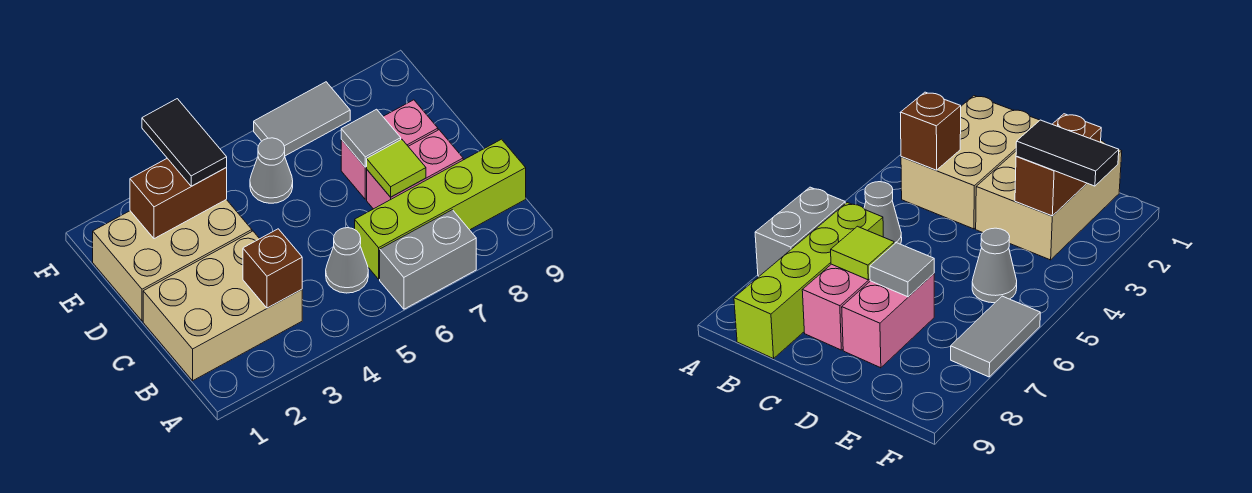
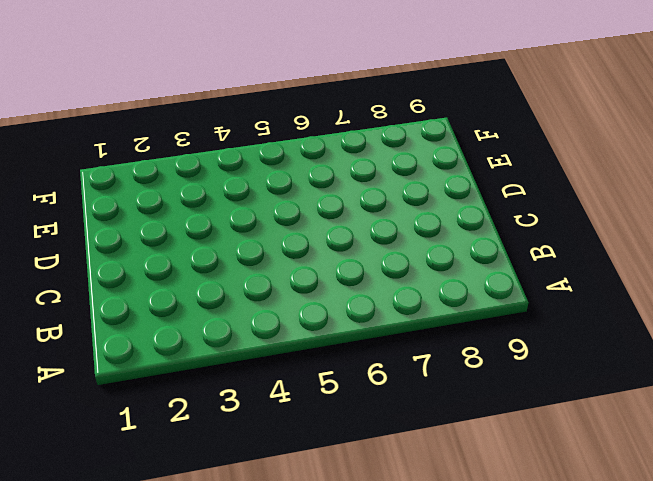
none -> grey brick A6:A7 level 1
none -> tan brick B1:C3 level 1
none -> grey cone B5 level 1

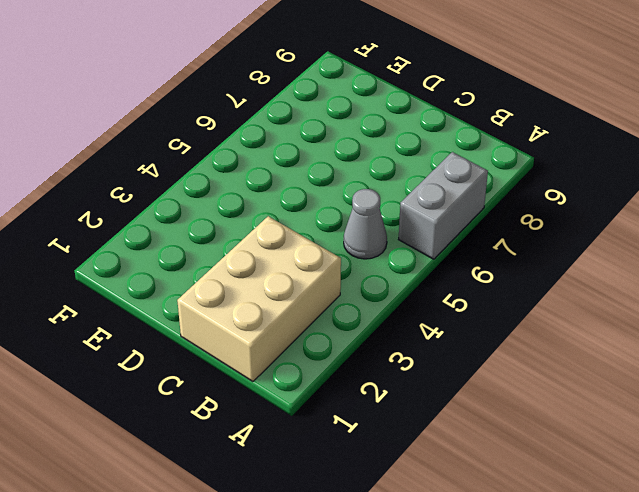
none -> lime brick B6:B9 level 1
none -> pink brick C7:C8 level 1
none -> tan brick D1:E3 level 1

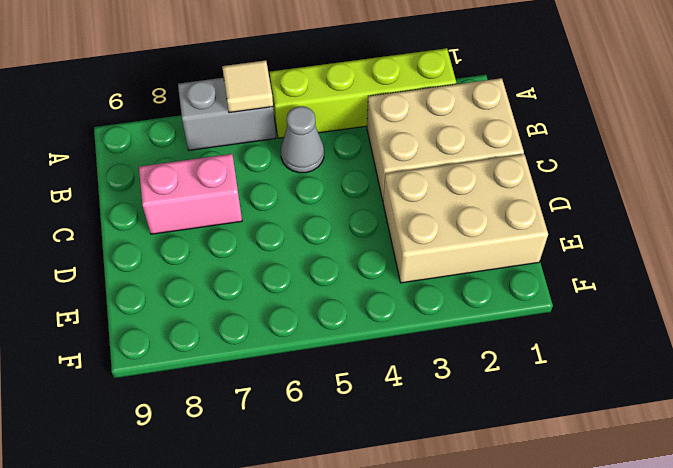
lime brick A2:A5 level 1 -> lime brick B6:B9 level 1
tan tile A6 level 2 -> none
none -> pink brick D7:D8 level 1
none -> grey cone E5 level 1
none -> grey tile F6:F7 level 1

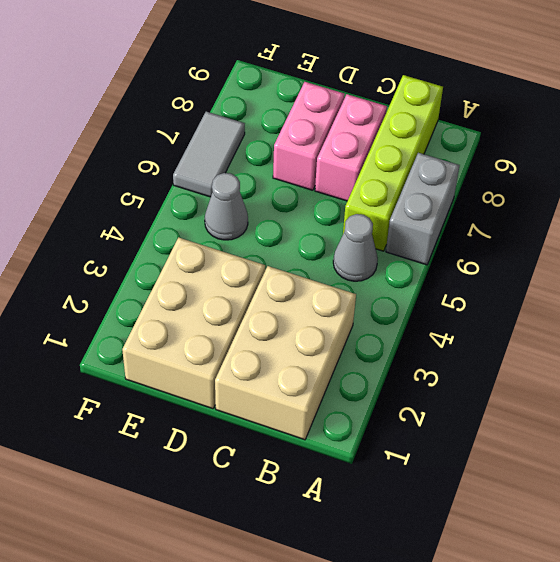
none -> brown brick B3 level 2
none -> lime tile C7 level 2
none -> grey tile D7 level 2

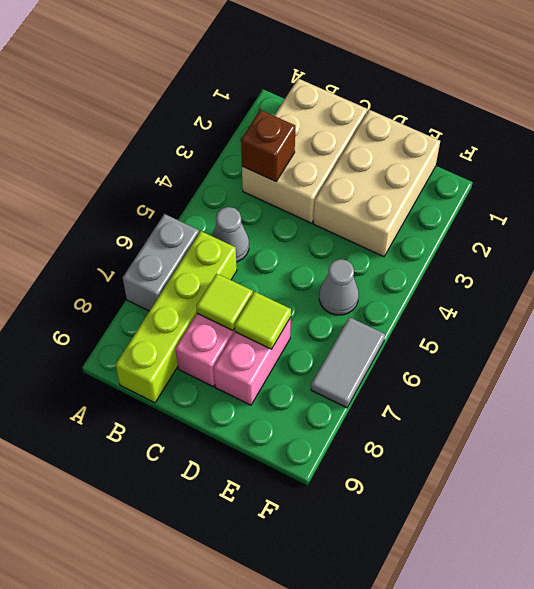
lime tile D7 level 2 -> grey tile D7 level 2
none -> brown brick E2:E3 level 2
none -> black tile E3:F3 level 3

